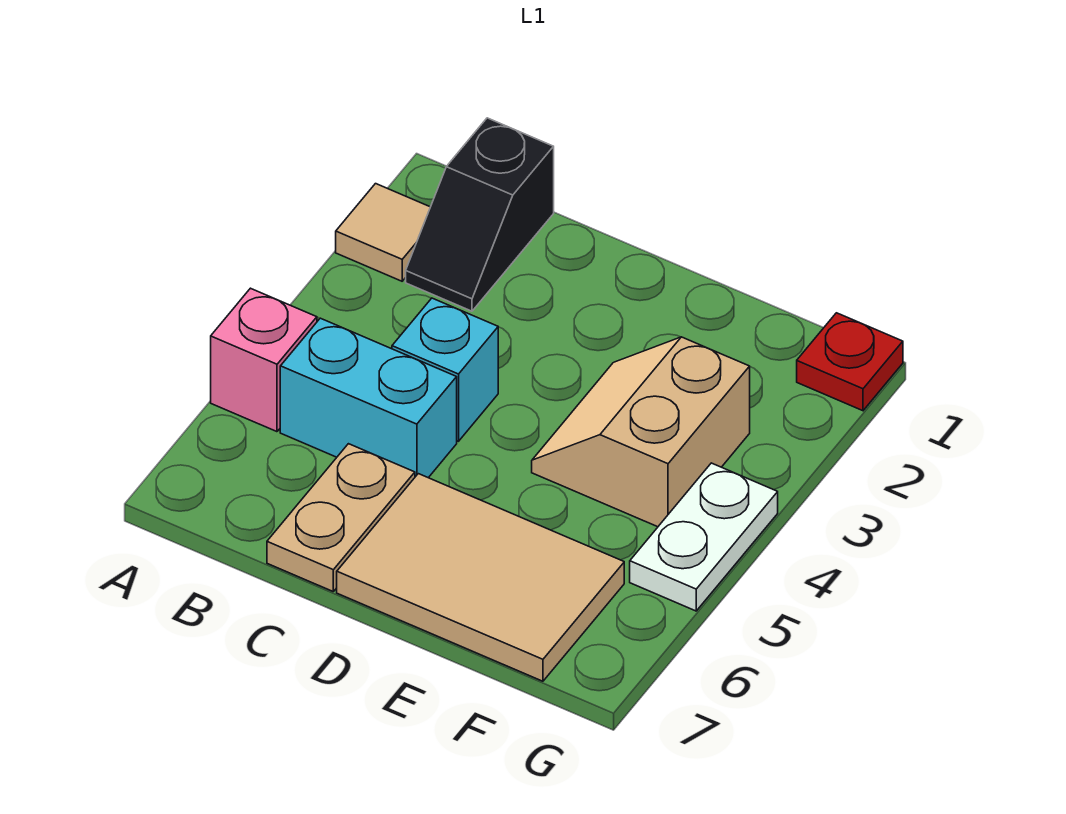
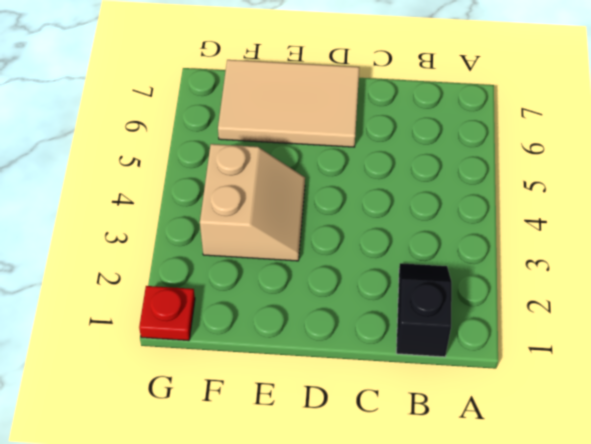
none -> tan tile A2 level 1
none -> pink brick A5 level 1

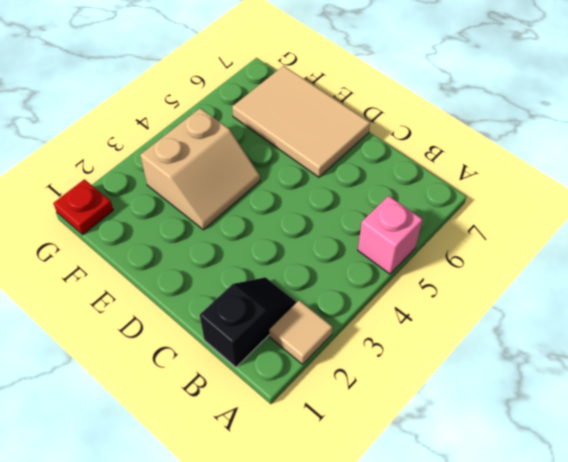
none -> cyan brick B5:C5 level 1
none -> cyan brick C4 level 1

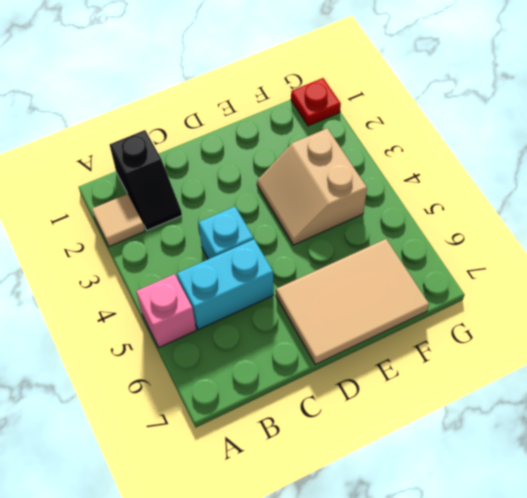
none -> tan plate C6:C7 level 1
none -> white plate G4:G5 level 1

